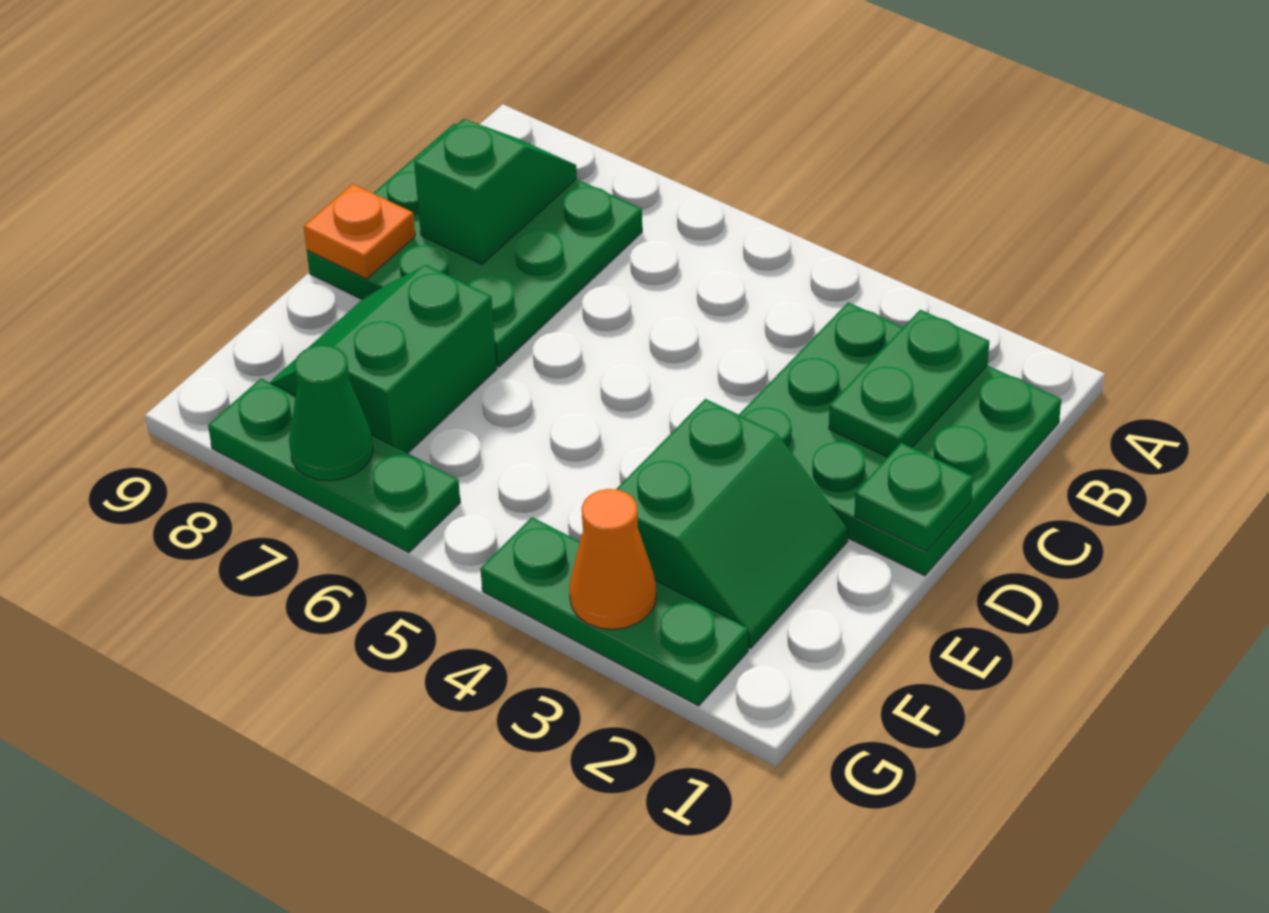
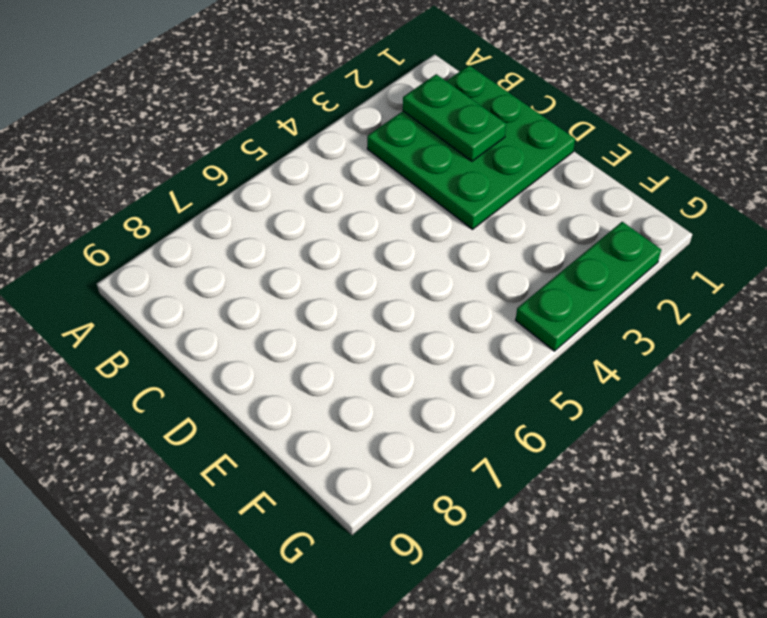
none -> green plate B7:D9 level 1
none -> green slope E2:F3 level 1 top 3
none -> green slope E7:F8 level 1 top 7

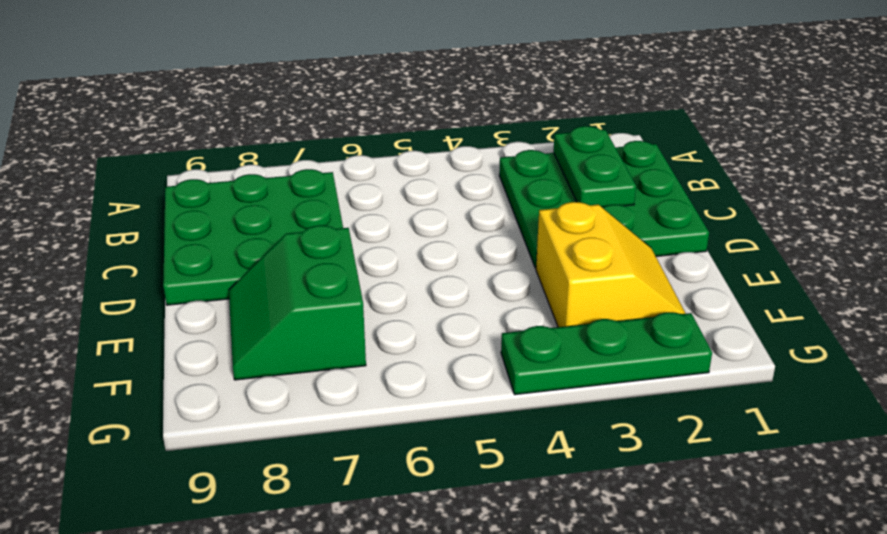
yellow slope E2:F3 level 1 top 3 -> green slope E2:F3 level 1 top 3
none -> green plate G6:G8 level 1
none -> green slope B8:C8 level 2 top C
none -> green plate D1 level 2

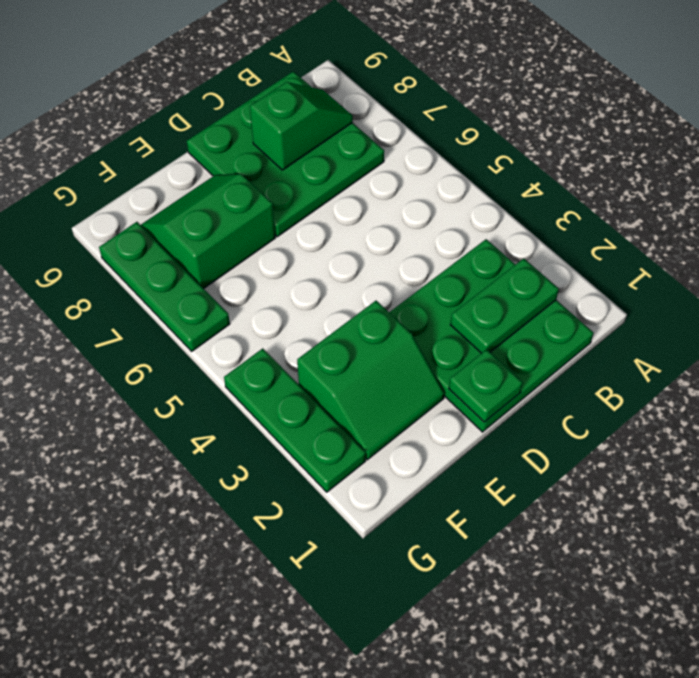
none -> orange plate D9 level 2
none -> orange cone G3 level 2
none -> green cone G7 level 2

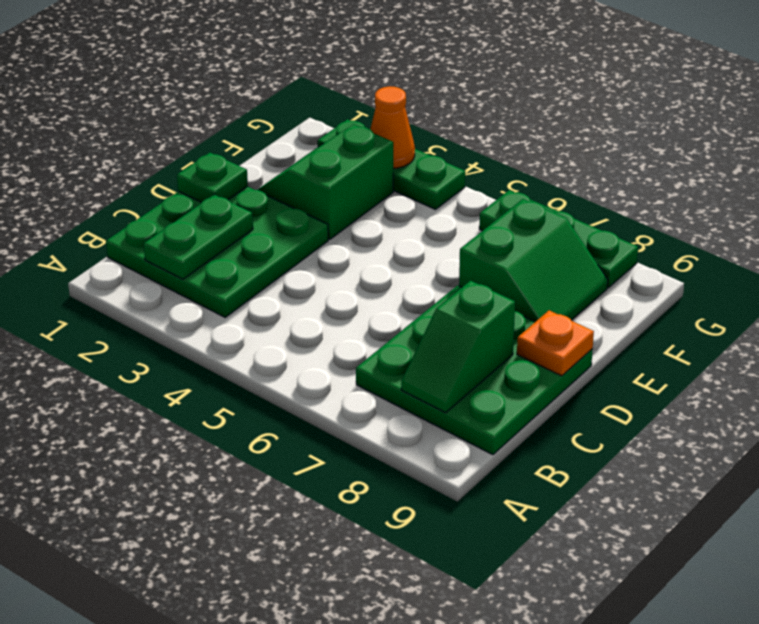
none -> green cone G7 level 2

